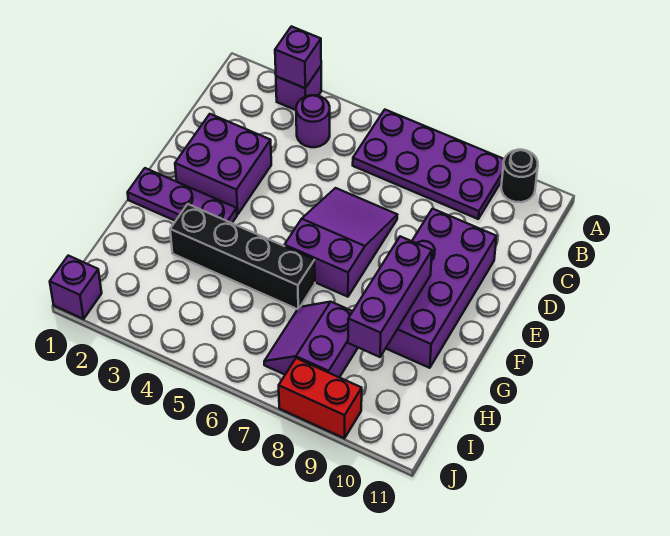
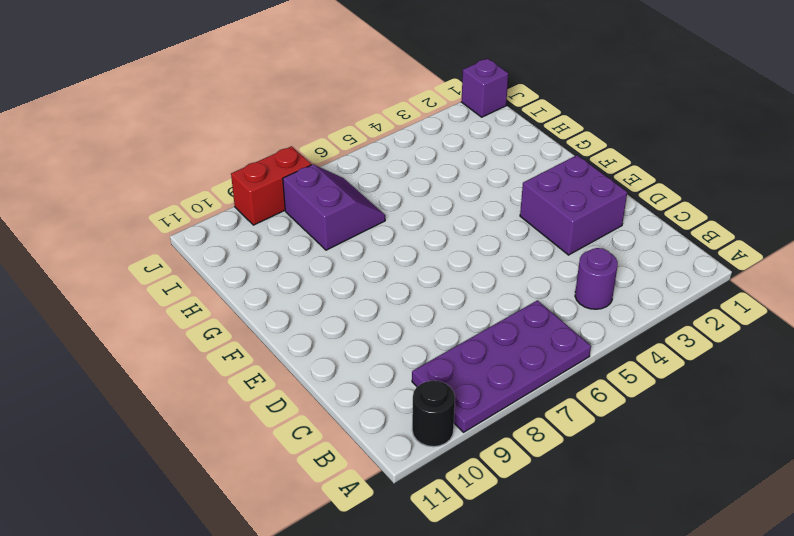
none -> purple brick A3 level 1
none -> purple slope D6:F7 level 1 top F
none -> purple brick D9:G10 level 1

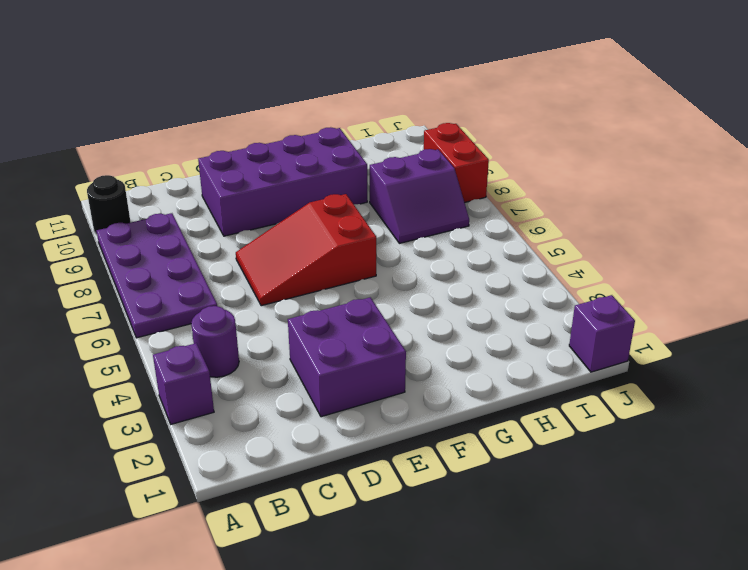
red slope D6:F7 level 1 top F -> purple slope D6:F7 level 1 top F
none -> purple plate F1:F3 level 1
none -> black brick G3:G6 level 1
none -> purple brick A3 level 2

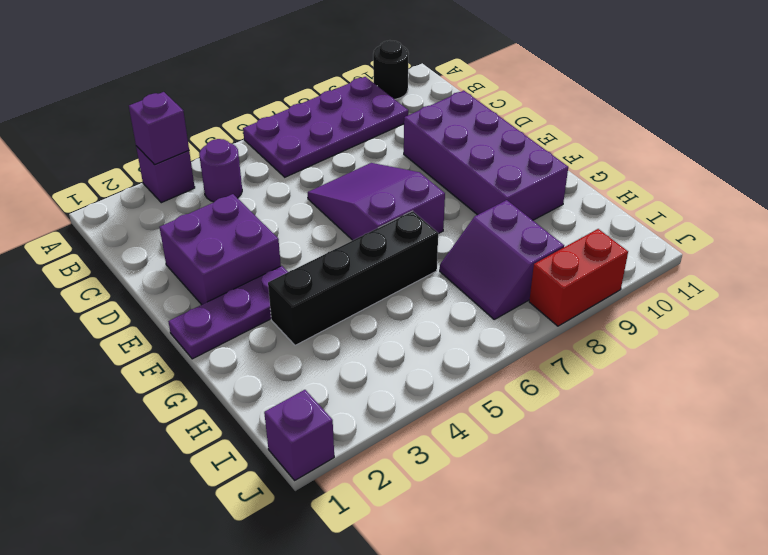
none -> purple brick F9:H9 level 2

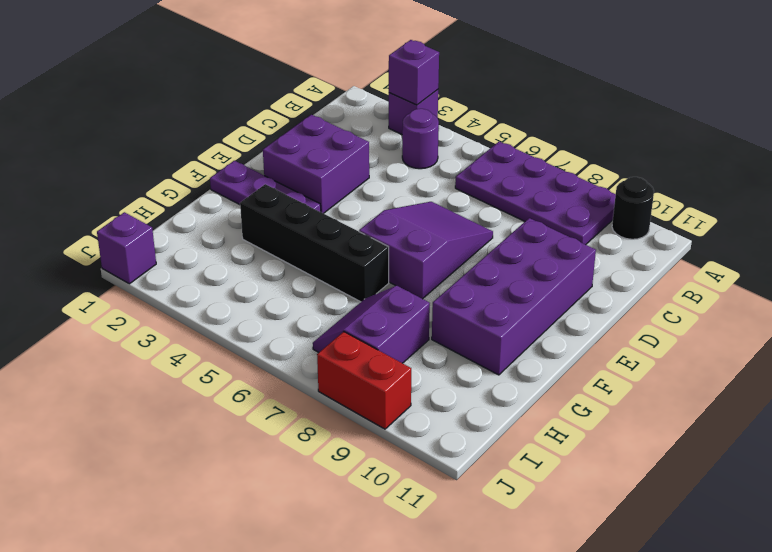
none -> purple brick F9:H9 level 2

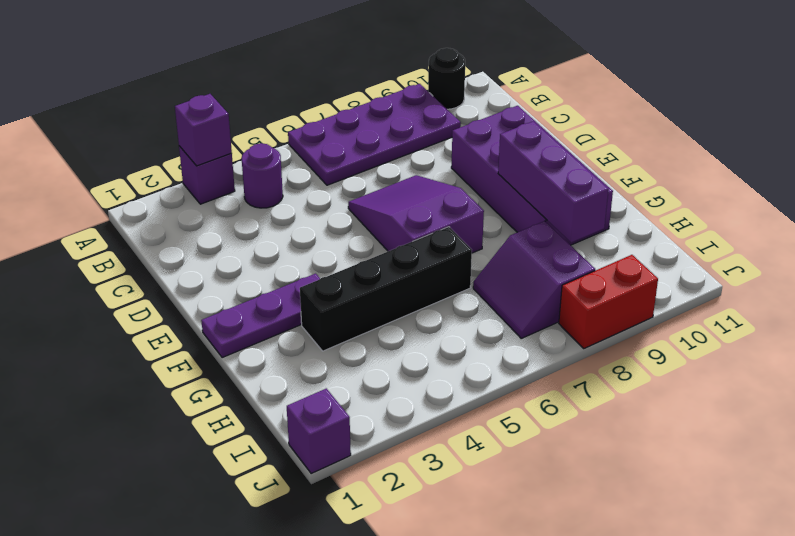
none -> purple brick D2:E3 level 1

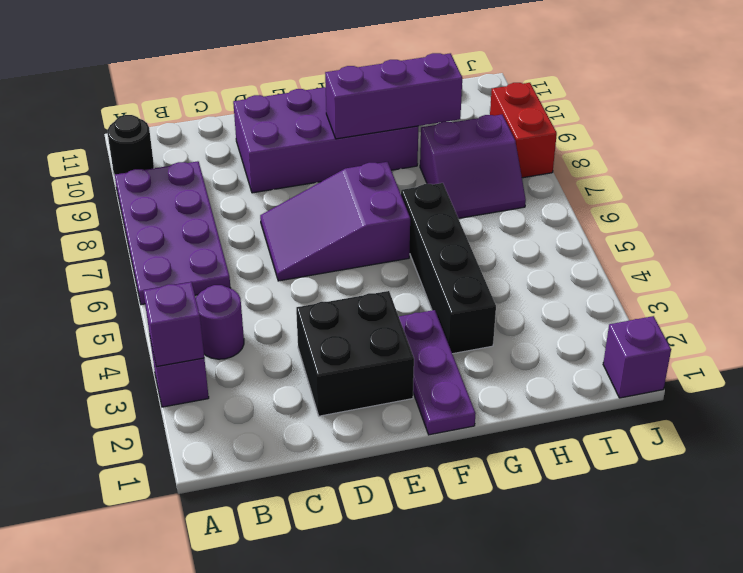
black brick D2:E3 level 1 -> purple brick D2:E3 level 1

